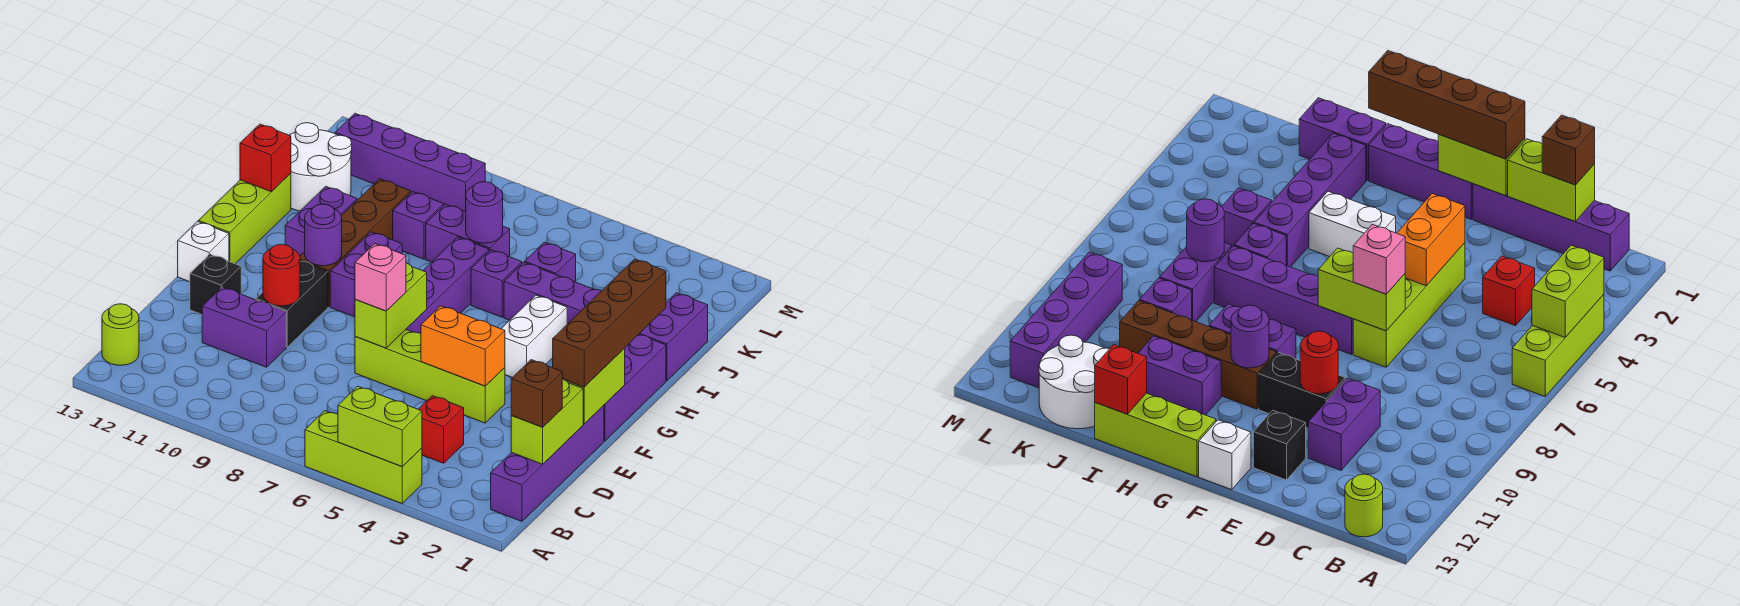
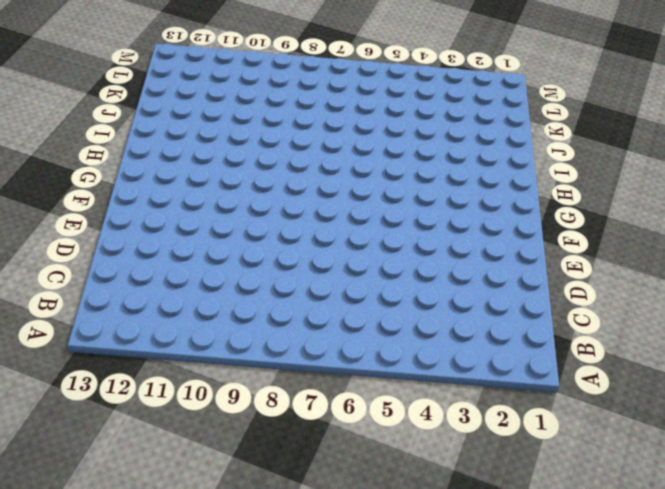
none -> lime brick A4:A6 level 1
none -> purple brick B1:E1 level 1
none -> lime round brick B13 level 1
none -> red brick C4 level 1

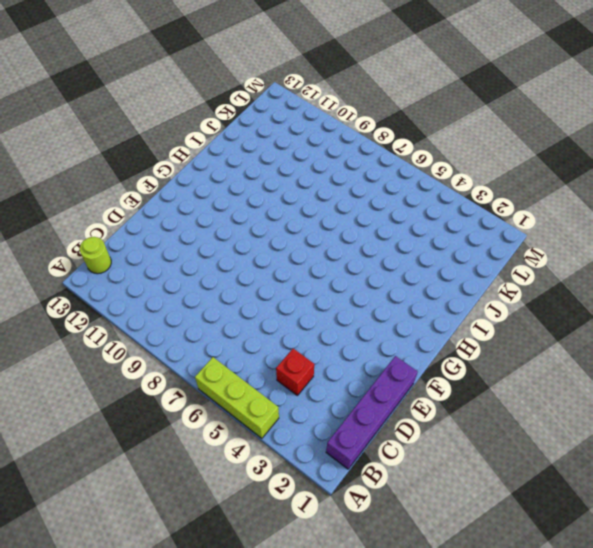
none -> purple brick D10:D11 level 1
none -> lime brick E4:E7 level 1
none -> black brick E10:F10 level 1
none -> black brick E12 level 1

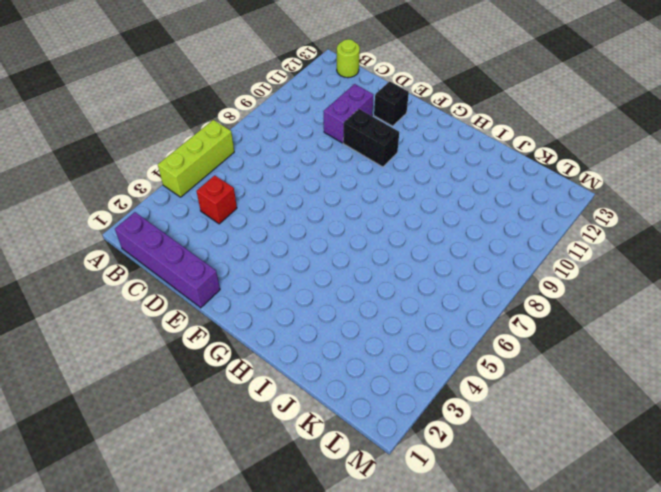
none -> lime brick E4:E7 level 1
none -> purple brick F1:H1 level 1
none -> purple brick F7:I7 level 1
none -> white brick F13 level 1

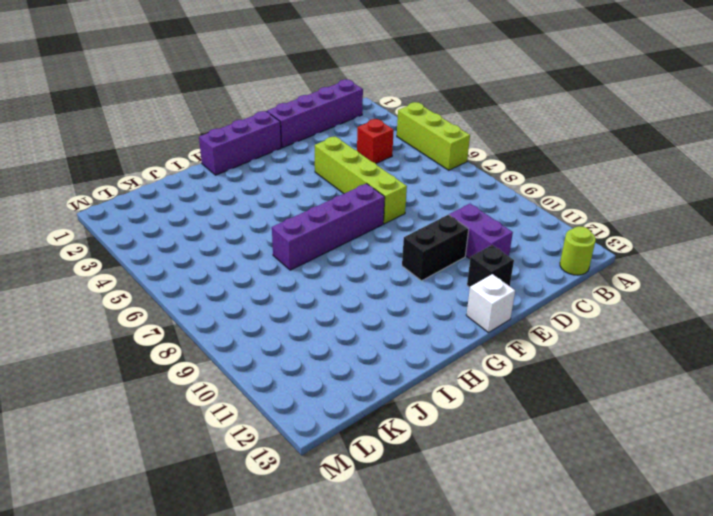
none -> white brick G4:H4 level 1
none -> purple brick G9:H9 level 1
none -> brown brick G10:J10 level 1
none -> lime brick G13:I13 level 1

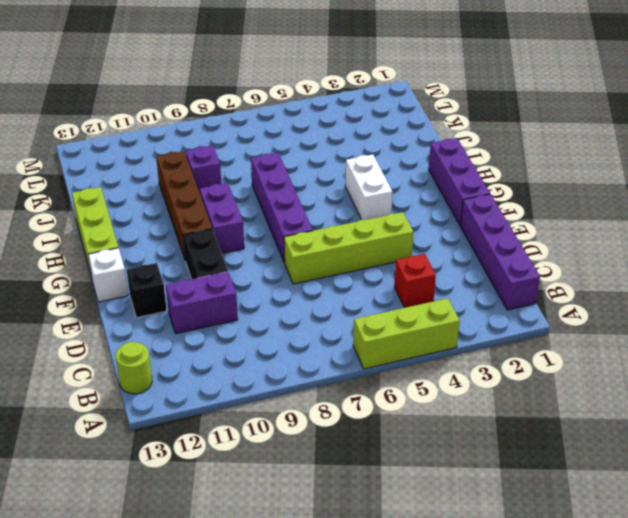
none -> purple brick H11:I11 level 1
none -> purple brick I1:J1 level 1
none -> purple brick I2:I5 level 1
none -> purple brick I6 level 1

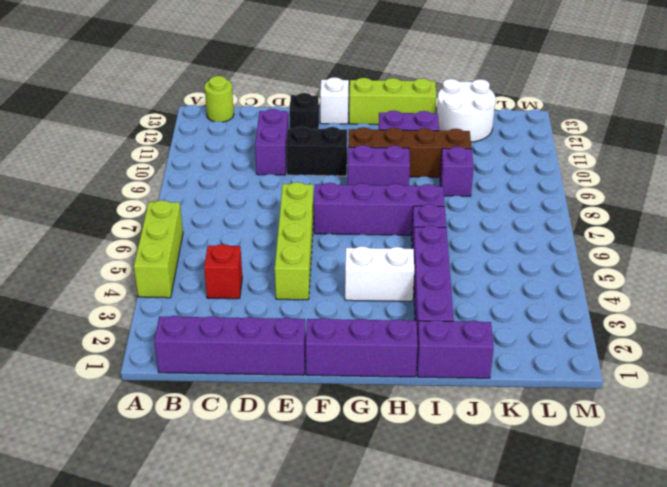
none -> purple brick J5 level 1
none -> purple brick J7:J8 level 1
none -> purple brick L9:L12 level 1
none -> lime brick A4:A5 level 2

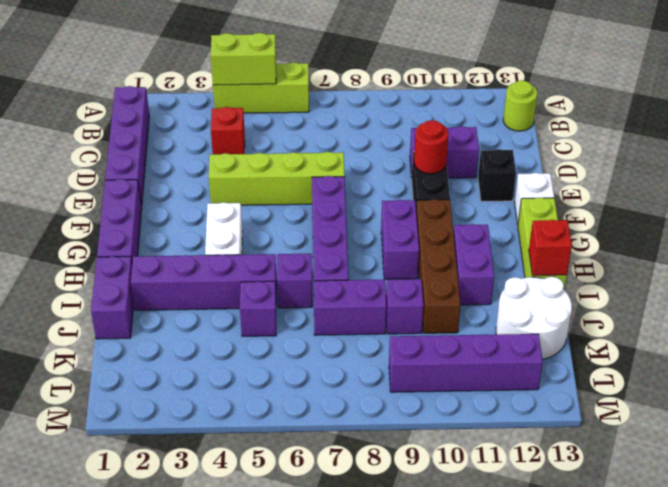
none -> lime brick C1:D1 level 2
none -> lime brick E1:F1 level 2
none -> orange brick E4:E5 level 2
none -> lime brick E7:F7 level 2

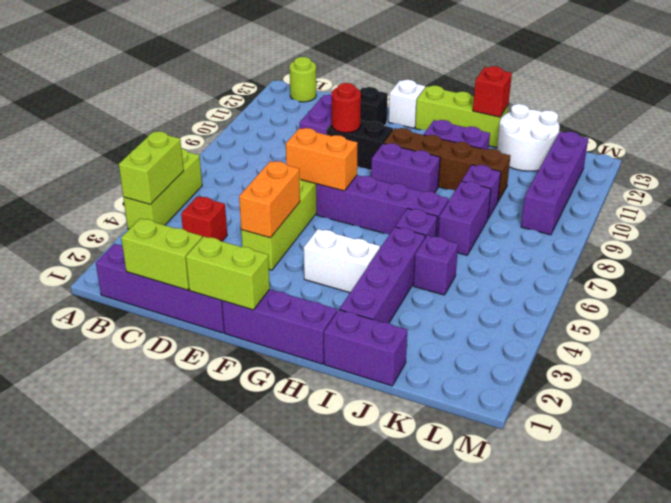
orange brick E7:F7 level 2 -> lime brick E7:F7 level 2
none -> purple round brick G10 level 2
none -> purple round brick J7 level 2
none -> brown brick C1 level 3
none -> brown brick E1:H1 level 3

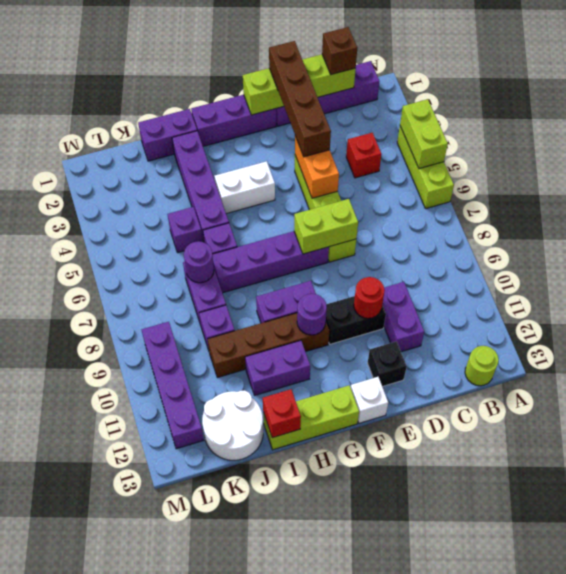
brown brick E1:E4 level 3 -> brown brick E1:H1 level 3
none -> pink brick E7 level 3

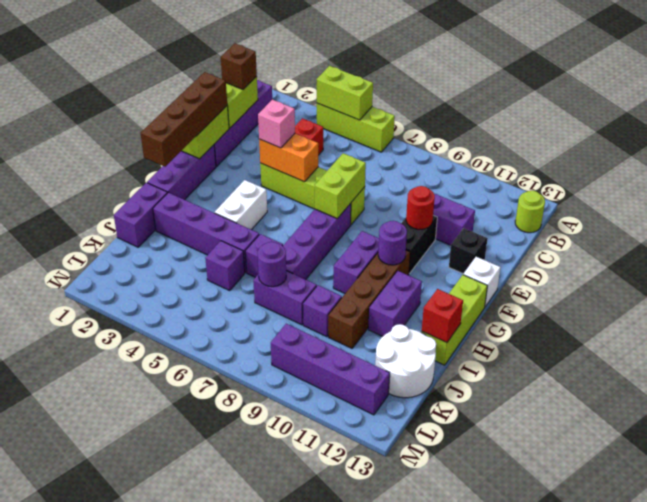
pink brick E4 level 3 -> pink brick E7 level 3

